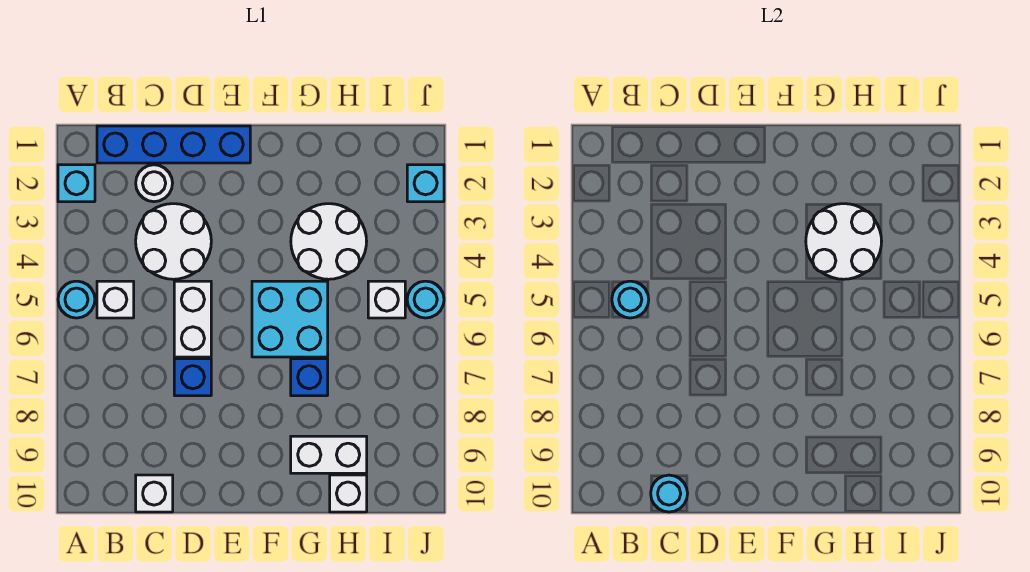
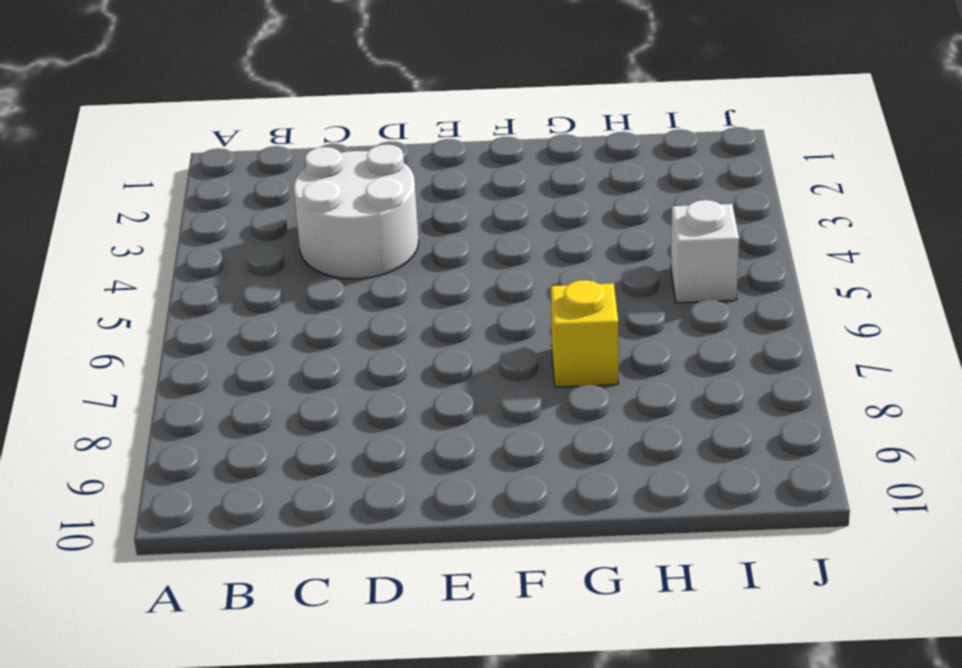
yellow brick G7 level 1 -> blue brick G7 level 1
none -> cyan brick A2 level 1
none -> cyan round brick A5 level 1
none -> blue brick B1:E1 level 1

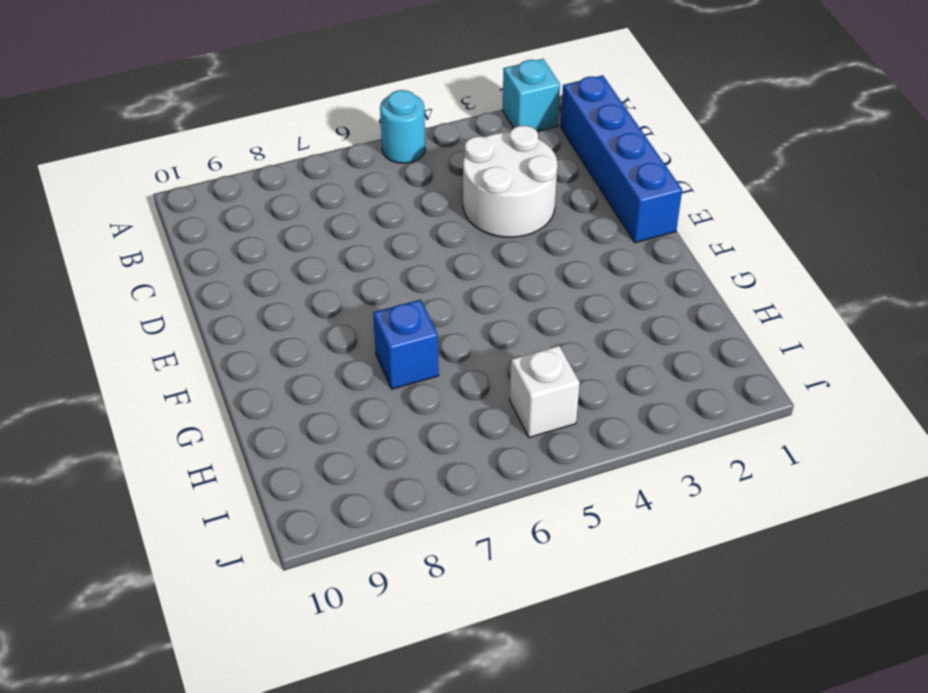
none -> white brick B5 level 1
none -> white round brick C2 level 1
none -> white brick C10 level 1

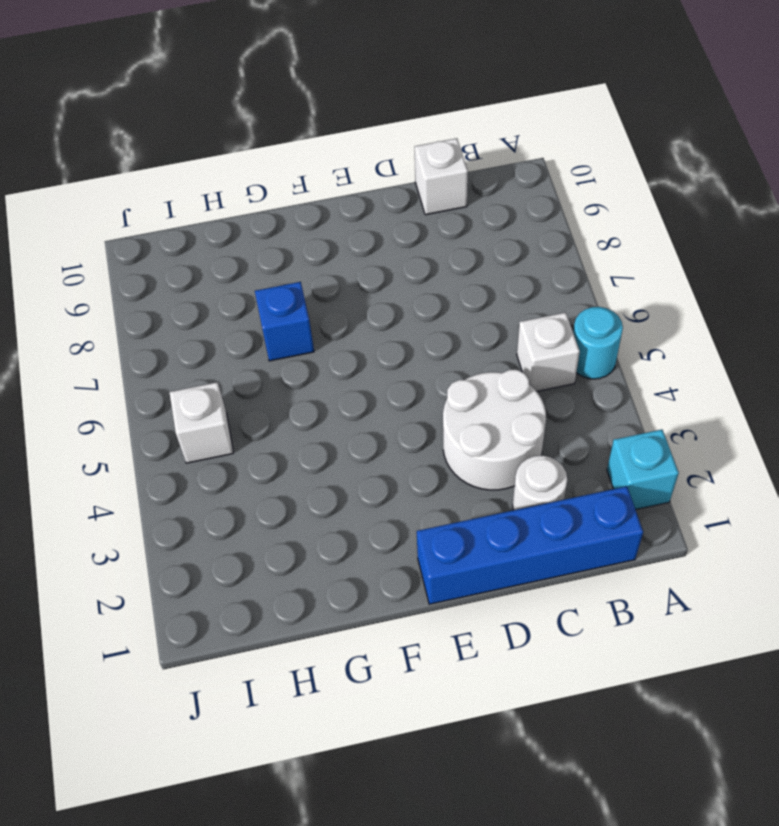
none -> white brick D5:D6 level 1
none -> blue brick D7 level 1
none -> cyan brick F5:G6 level 1

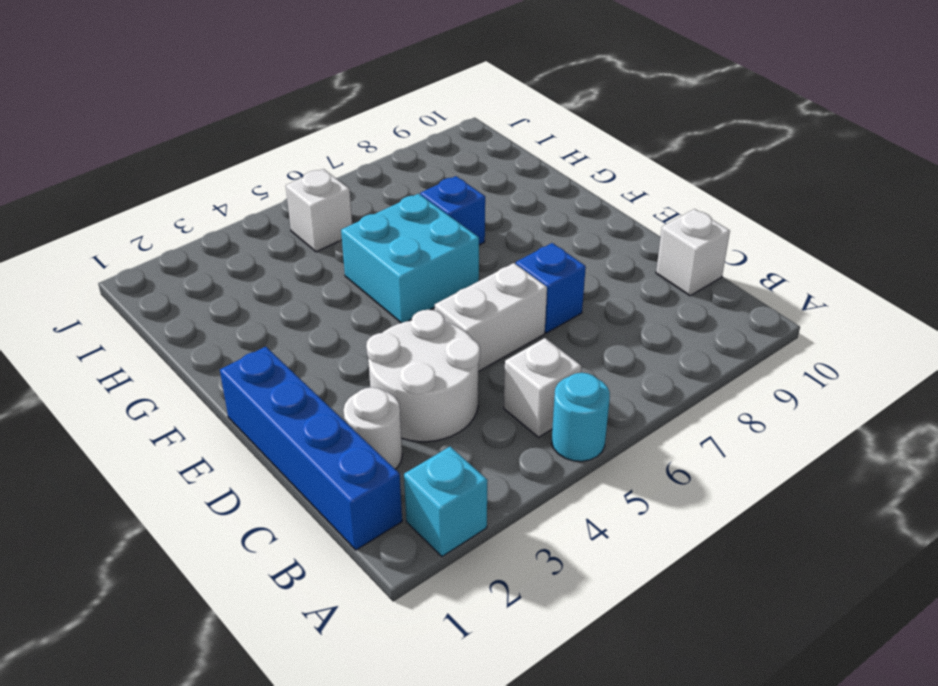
none -> white round brick G3:H4 level 1
none -> white brick G9:H9 level 1
none -> white brick H10 level 1

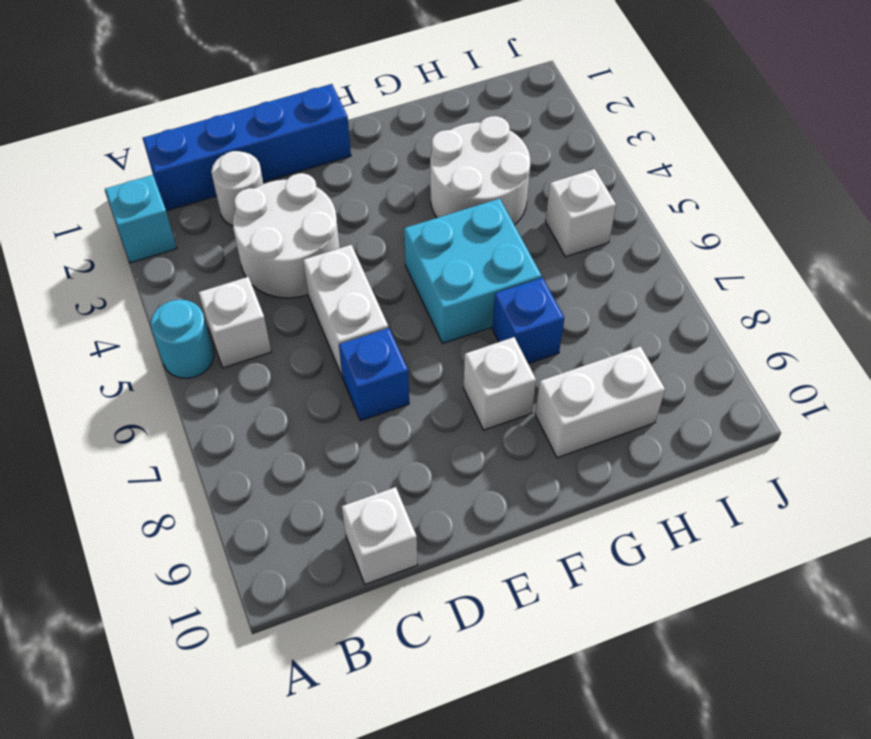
white brick F8 level 1 -> white brick H10 level 1
none -> cyan brick J2 level 1
none -> cyan round brick J5 level 1
none -> cyan round brick B5 level 2

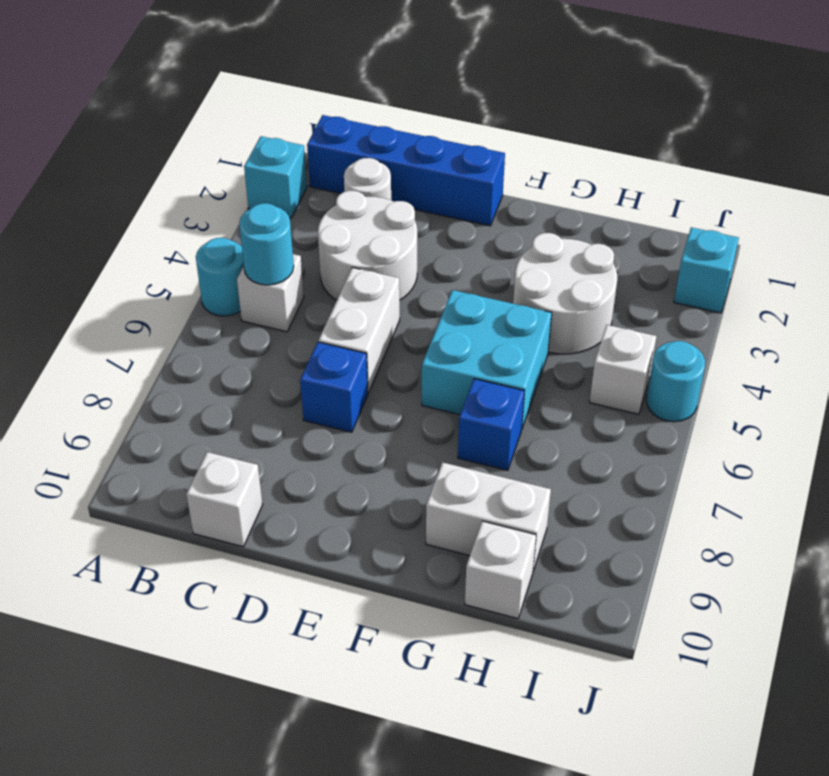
none -> cyan round brick C10 level 2
none -> white round brick G3:H4 level 2

